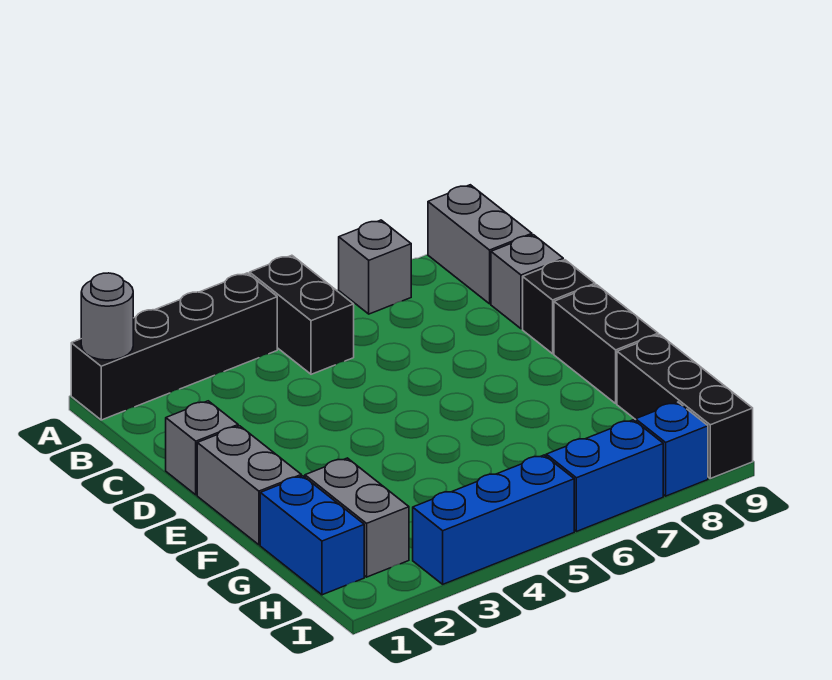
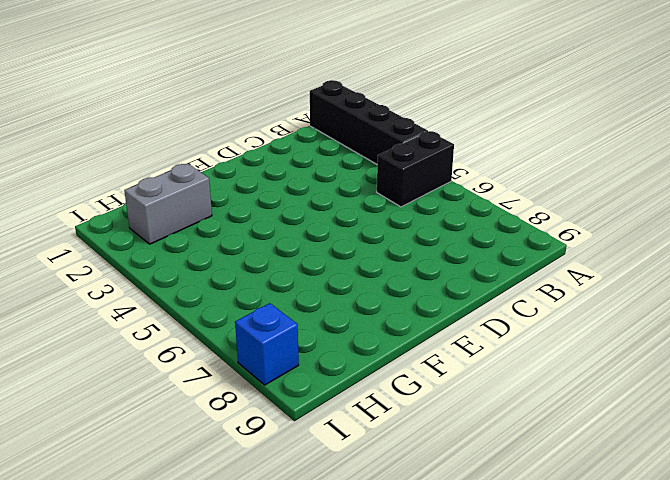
none -> grey brick A7 level 1
none -> grey brick A9:B9 level 1
none -> grey brick C9 level 1

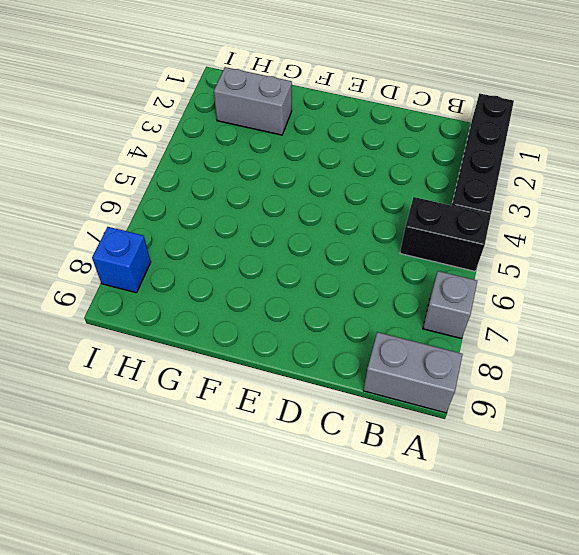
none -> grey brick C9 level 1
none -> grey brick D1 level 1
none -> black brick D9 level 1

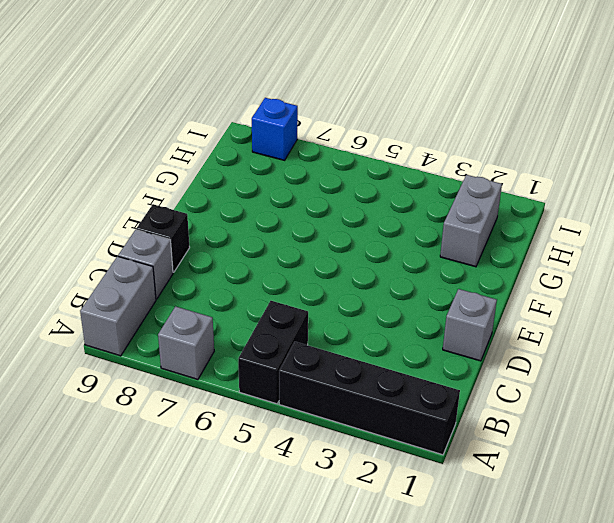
none -> grey brick E1:F1 level 1
none -> black brick E9:F9 level 1
none -> blue brick G1:H1 level 1

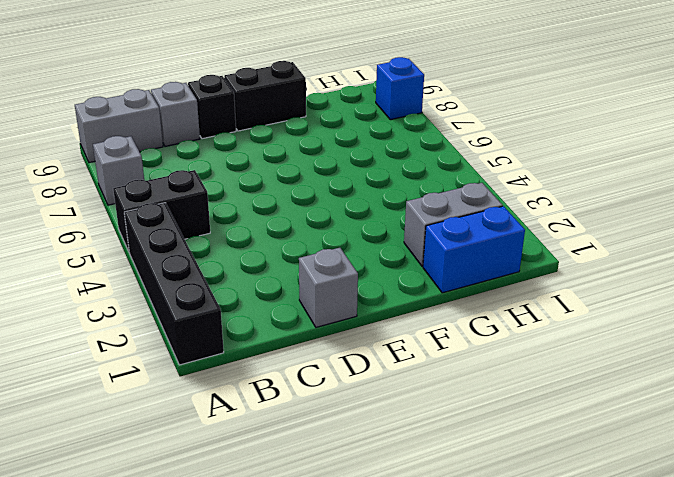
none -> grey brick E1:F1 level 1
none -> black brick G9:I9 level 1
none -> blue brick I3:I5 level 1

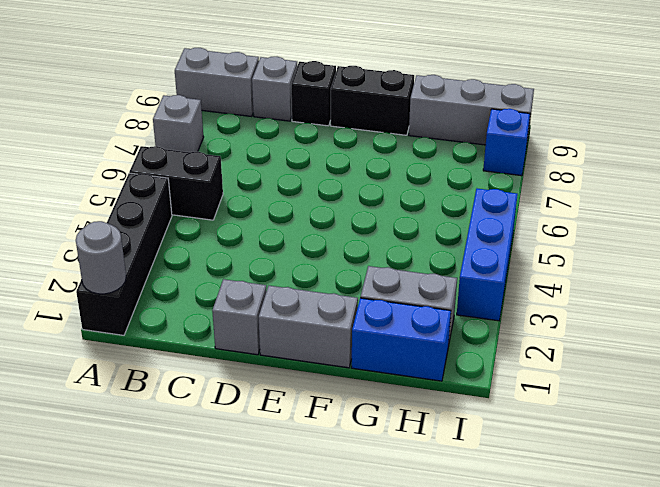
grey brick G9:I9 level 1 -> black brick G9:I9 level 1
none -> blue brick I6:I7 level 1

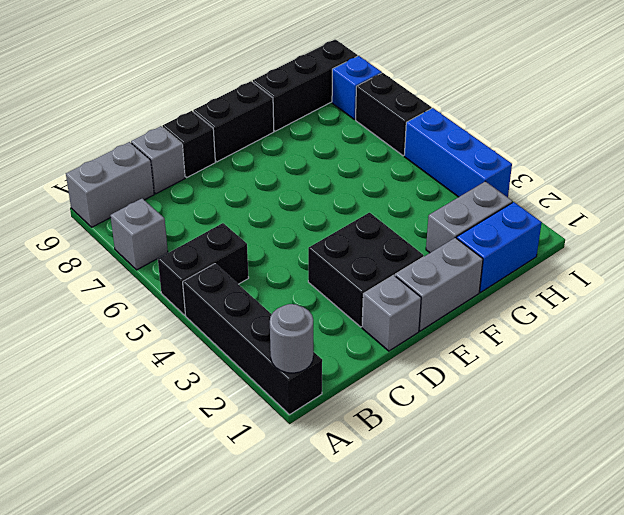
black brick D2:E3 level 1 -> none
black brick I6:I7 level 1 -> blue brick I6:I7 level 1

